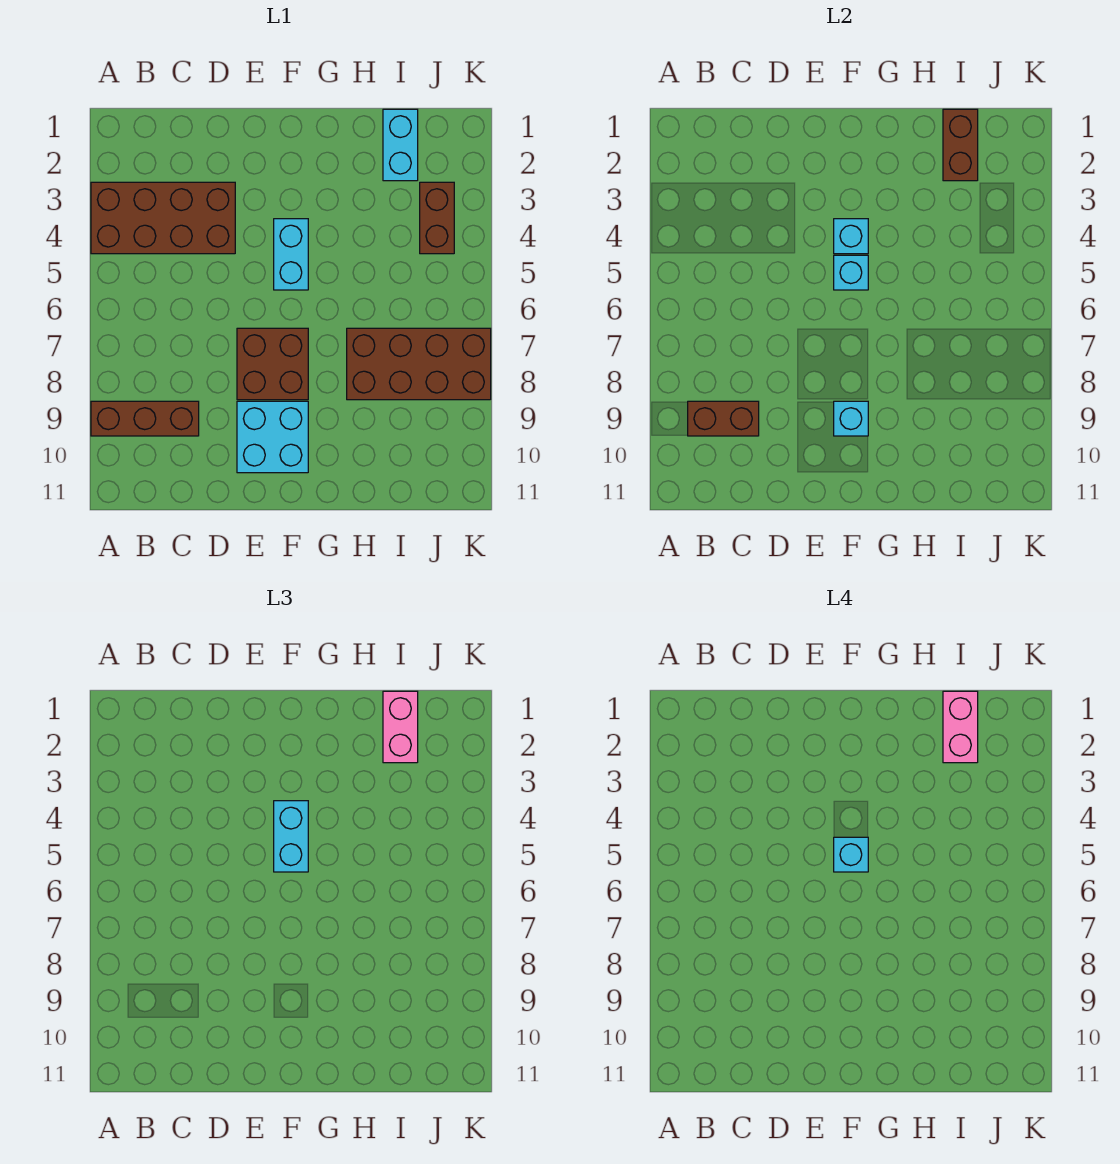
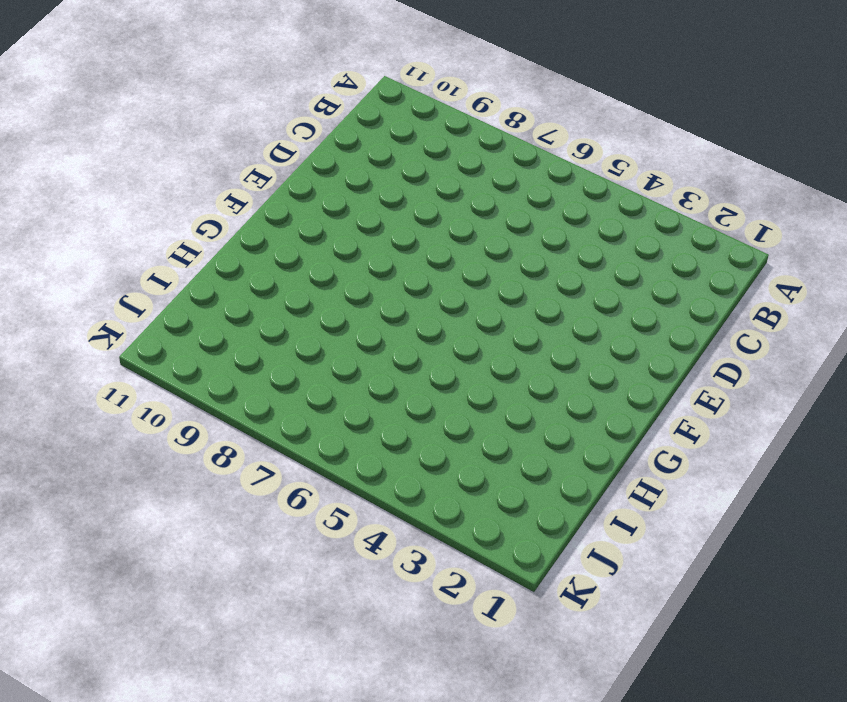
none -> brown brick A3:D4 level 1
none -> brown brick A9:C9 level 1
none -> brown brick E7:F8 level 1

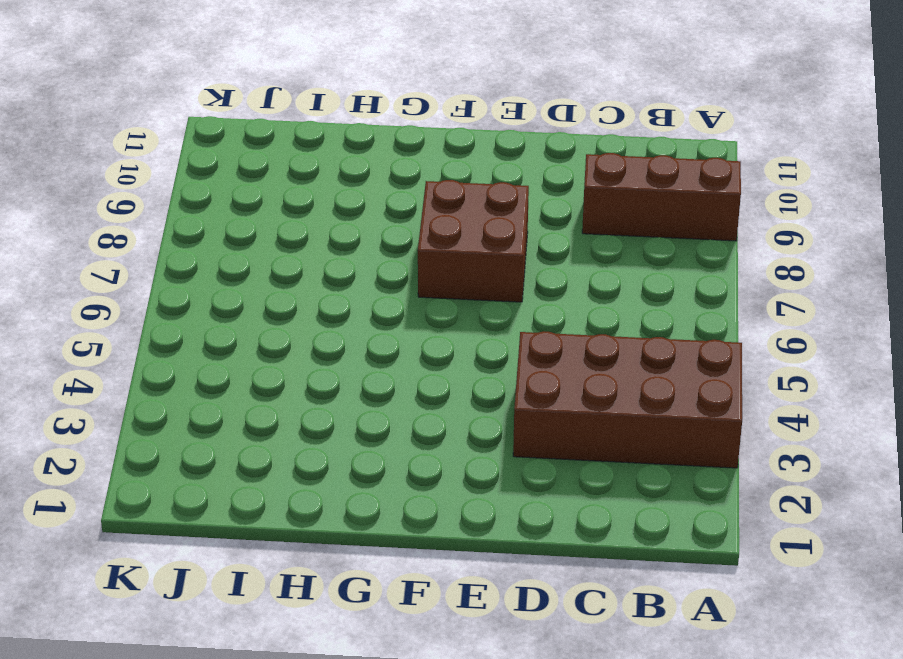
none -> cyan brick E9:F10 level 1
none -> cyan brick F4:F5 level 1
none -> brown brick H7:K8 level 1

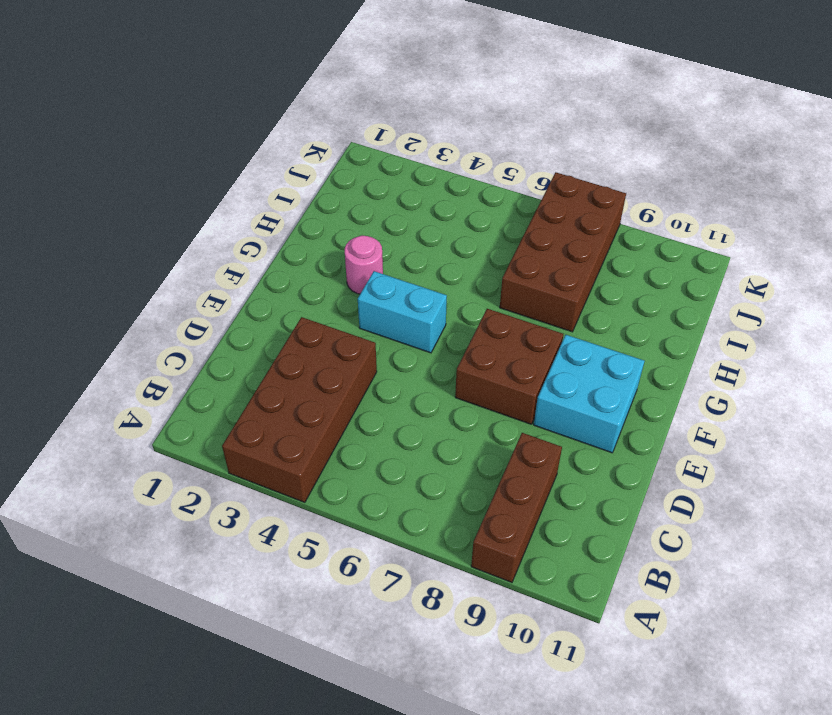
pink round brick G3 level 1 -> none
none -> cyan brick I1:I2 level 1
none -> brown brick J3:J4 level 1
none -> brown brick B9:C9 level 2

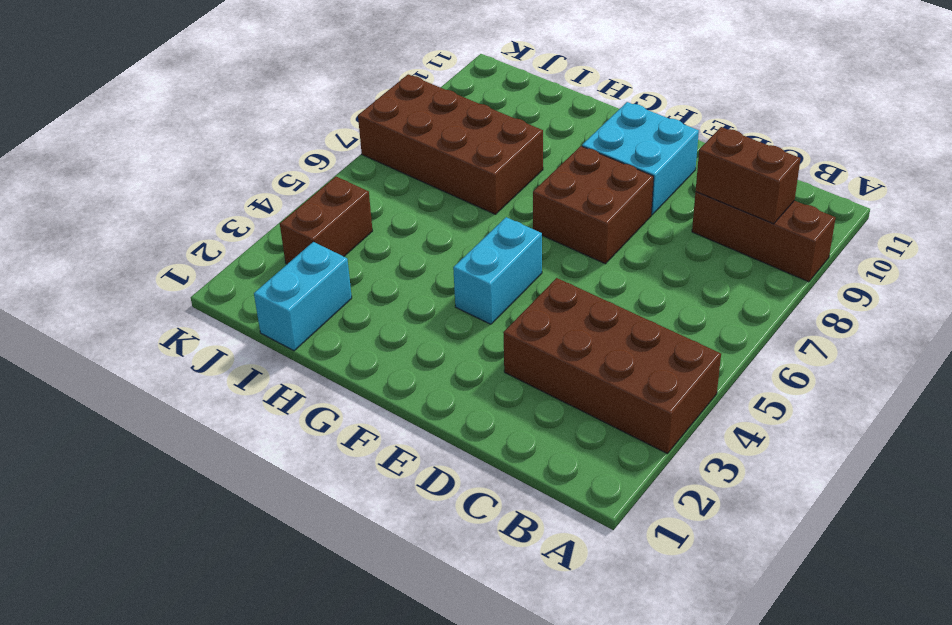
none -> cyan brick F4 level 2
none -> cyan brick F5 level 2
none -> cyan brick F9 level 2

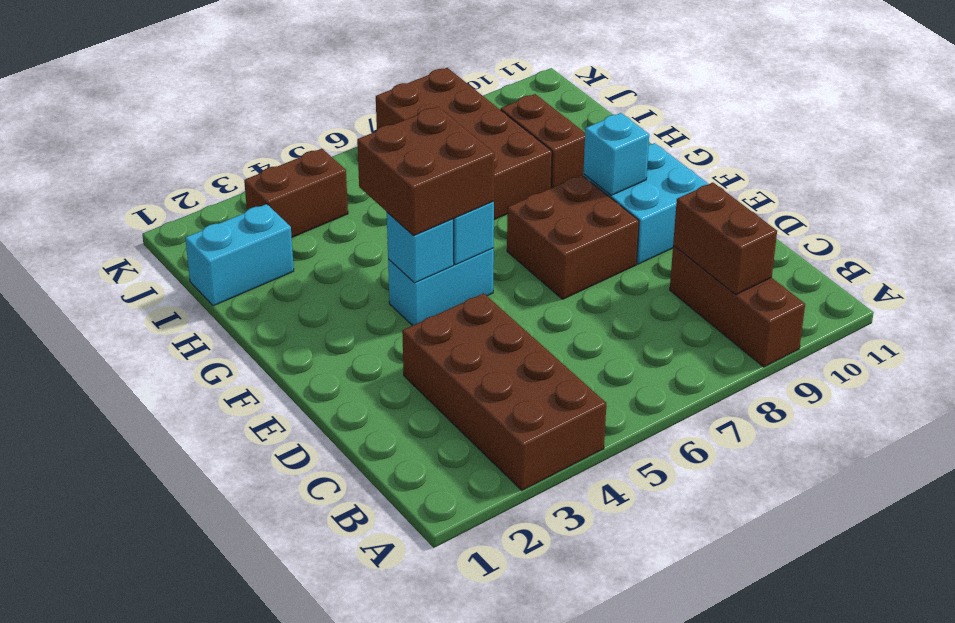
brown brick F4:G5 level 3 -> cyan brick F4:F5 level 3
brown brick H9:I9 level 1 -> brown brick I1:I2 level 2
none -> pink brick I1:I2 level 3
none -> cyan brick F5 level 4
none -> pink brick I1:I2 level 4

